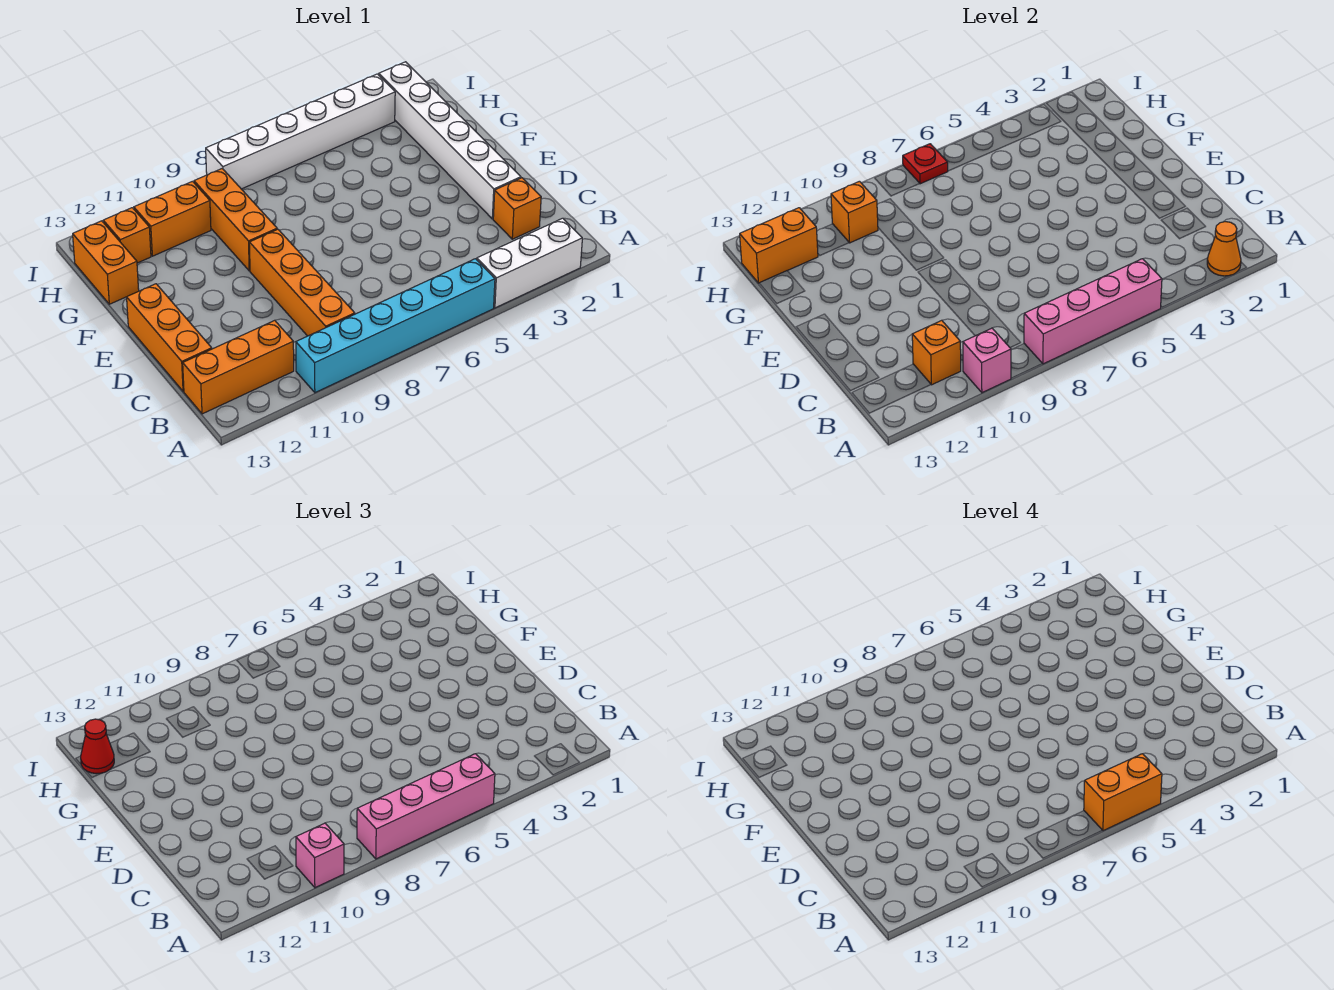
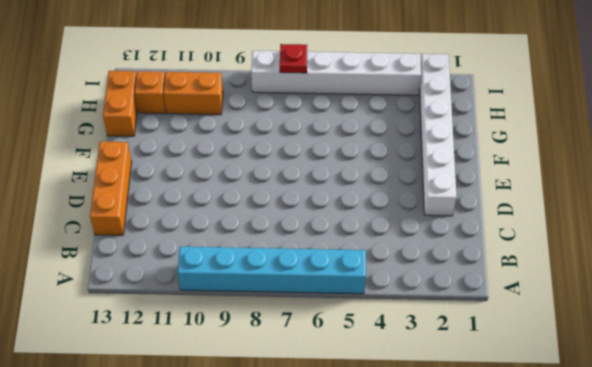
none -> white brick A2:A4 level 1
none -> orange brick B9:E9 level 1
none -> orange brick B11:B13 level 1

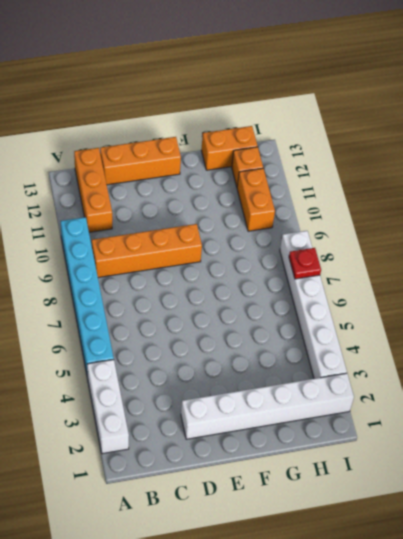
none -> orange brick C2 level 1
none -> orange brick F9:H9 level 1
none -> orange cone A2 level 2

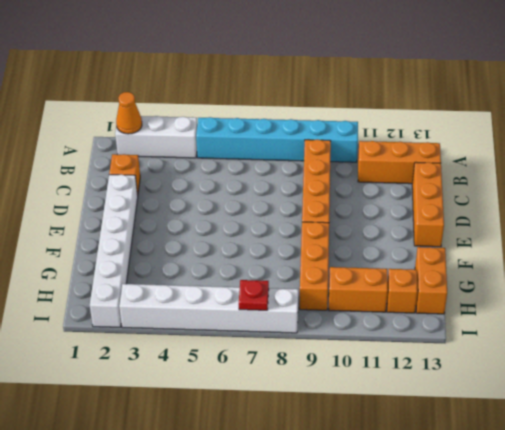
none -> pink brick A5:A8 level 2
none -> pink brick A10 level 2
none -> orange brick B11 level 2

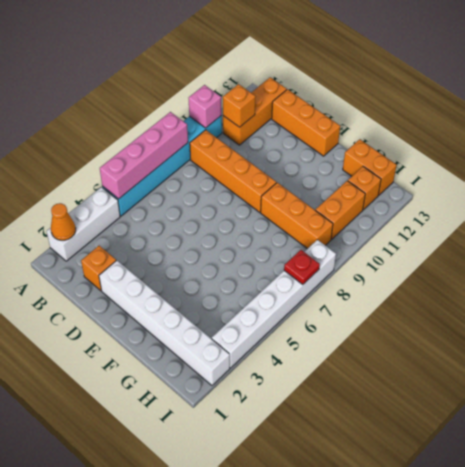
none -> orange brick H10 level 2
none -> orange brick H12:H13 level 2
none -> pink brick A5:A8 level 3

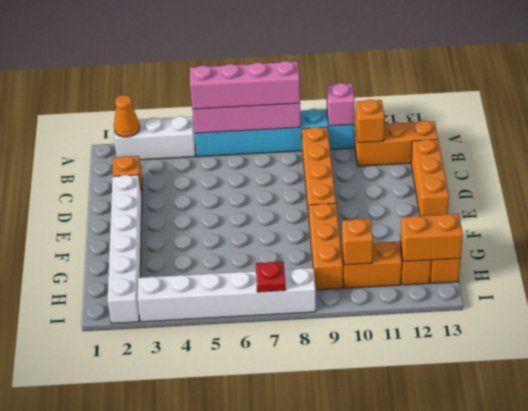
none -> pink brick A10 level 3
none -> red cone H13 level 3
none -> orange brick A5:A6 level 4

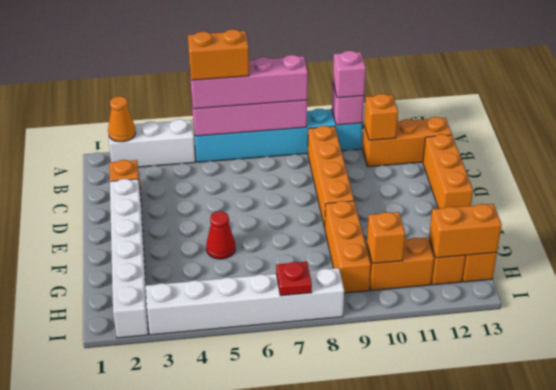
red cone F5 level 1 -> red cone H13 level 3

